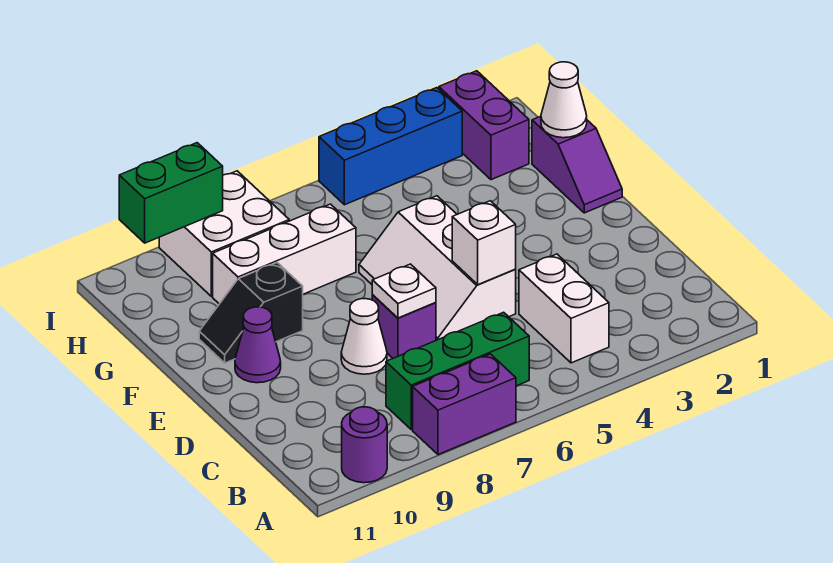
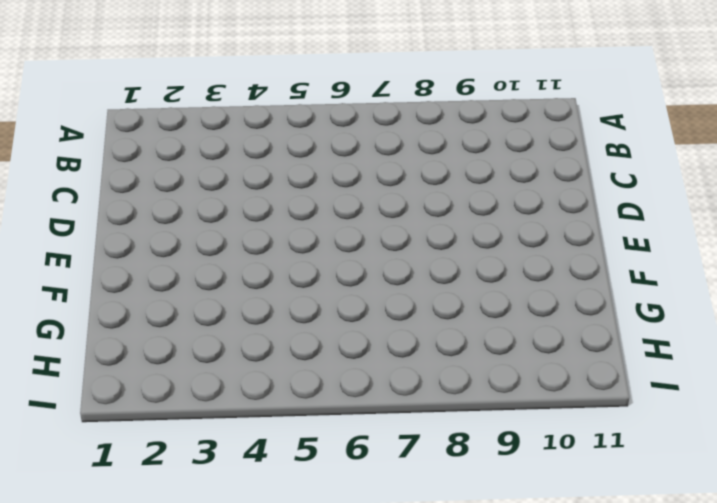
none -> purple brick A7:A8 level 1
none -> purple round brick A10 level 1
none -> white brick B4:C4 level 1

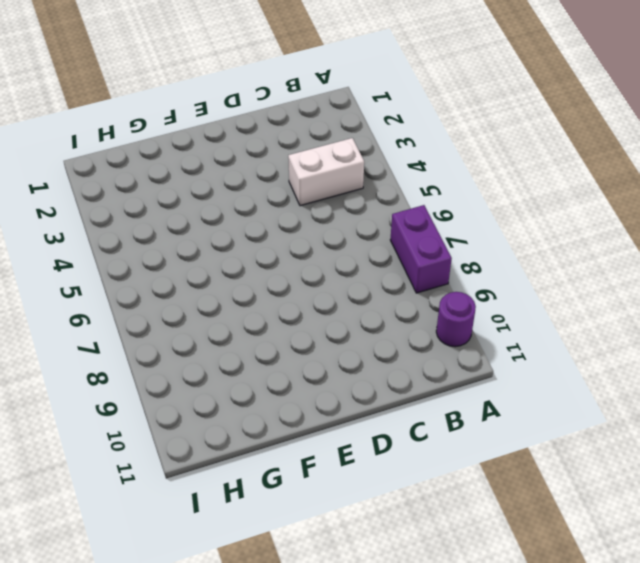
none -> green brick B6:B8 level 1
none -> white slope D5:F6 level 1 top 5
none -> purple brick D7 level 1

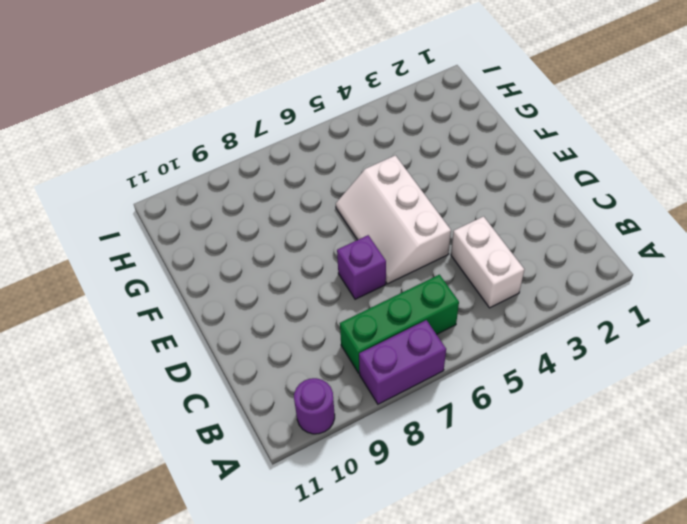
none -> white cone D8 level 1
none -> purple cone E10 level 1
none -> purple slope F1:G1 level 1 top G

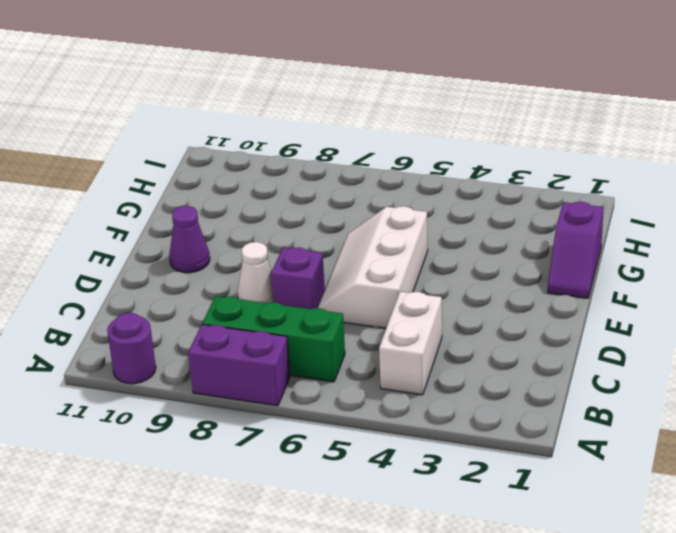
none -> black slope F9:F10 level 1 top 9
none -> white brick G7:G9 level 1
none -> purple brick H2:I2 level 1

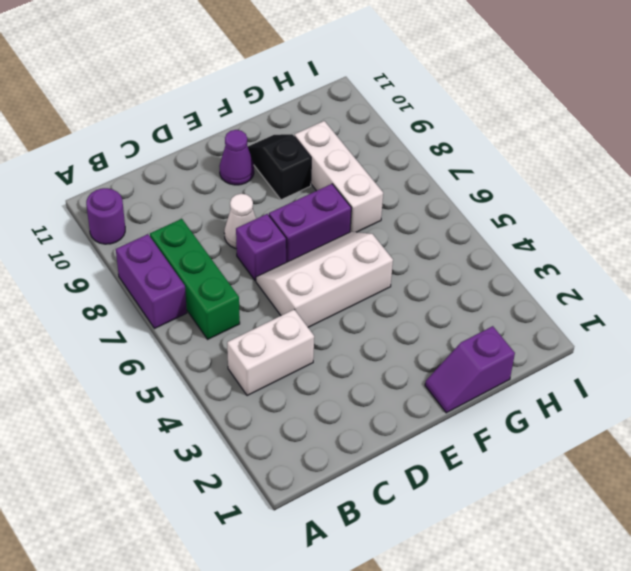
purple brick E7:F7 level 1 -> purple brick H2:I2 level 1
none -> white brick H8:I9 level 1
none -> blue brick I3:I5 level 1
none -> white brick D5 level 2

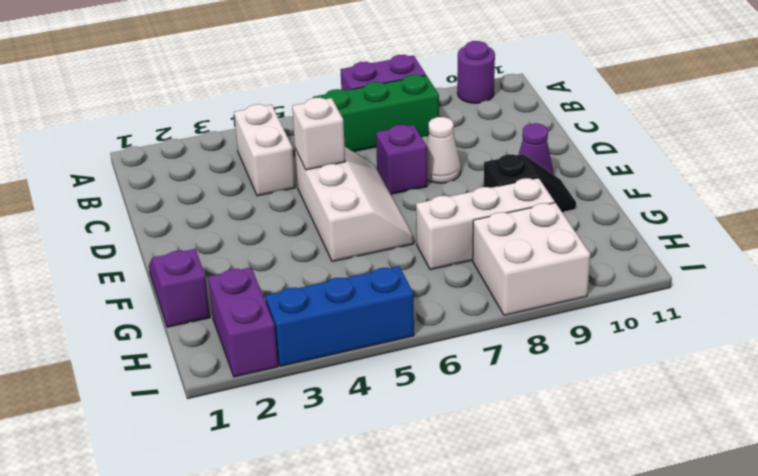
none -> white plate D7 level 2
none -> white cone G1 level 2
none -> green brick I9:I10 level 2

